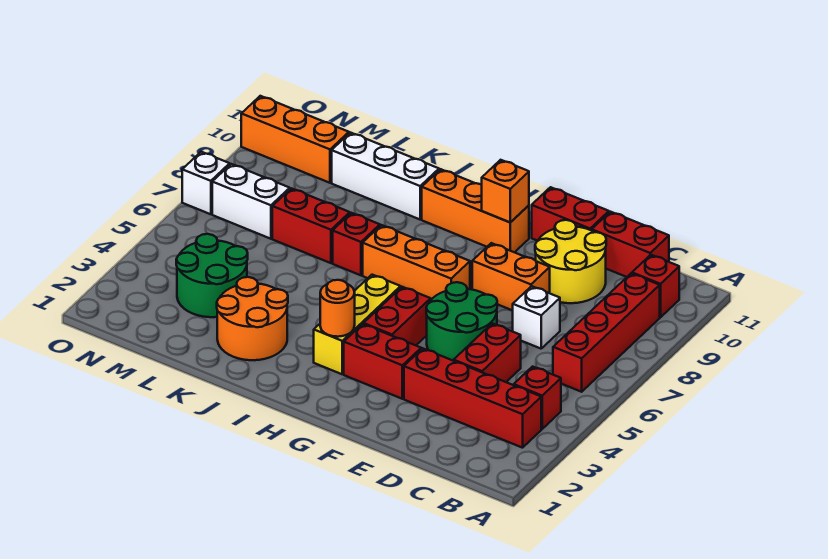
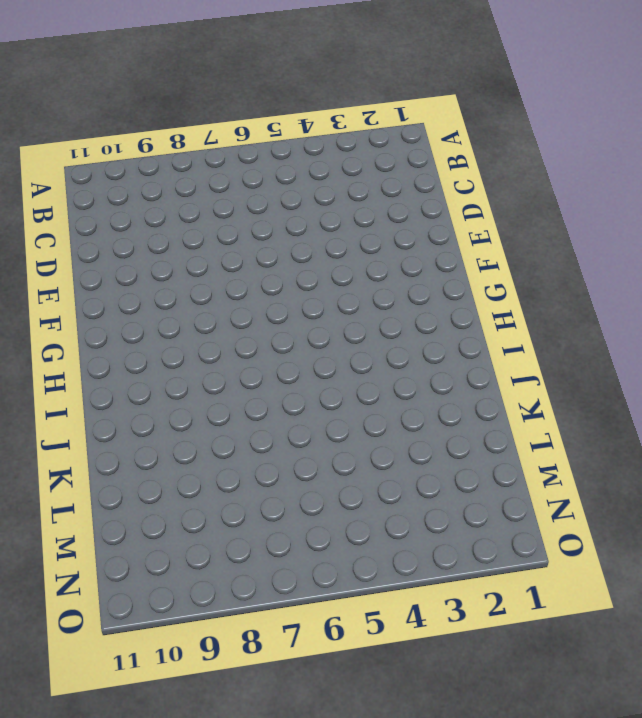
none -> red brick B3:E3 level 1
none -> red brick B4 level 1
none -> red brick B6:B9 level 1

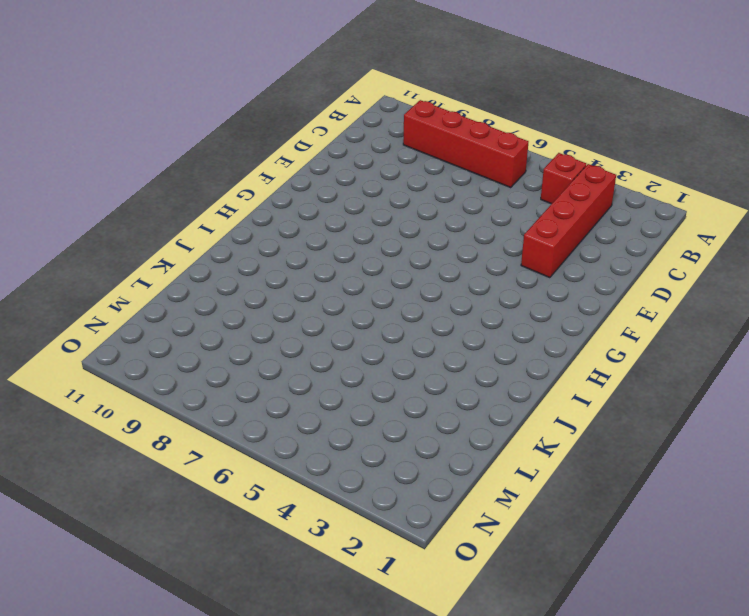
none -> red brick B10 level 1
none -> red brick C11:D11 level 1
none -> red brick D4:D5 level 1

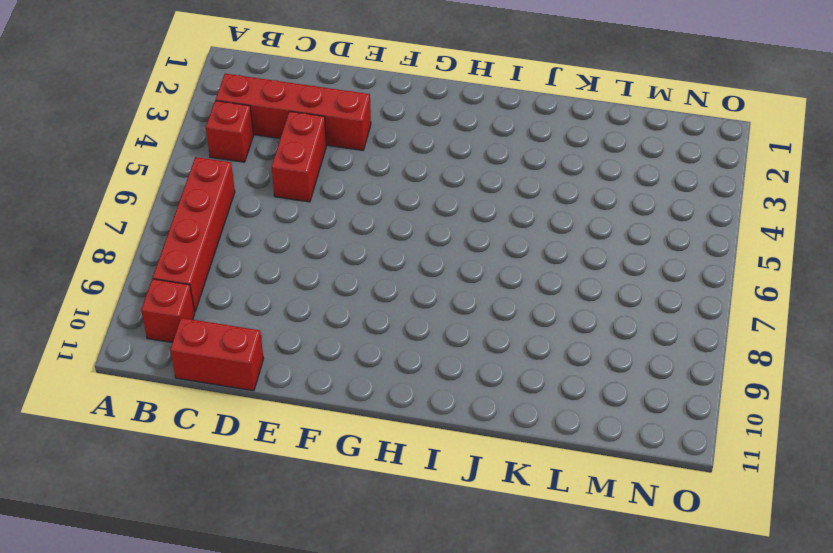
none -> white brick D7 level 1
none -> yellow round brick D9:E10 level 1
none -> green round brick E5:F6 level 1

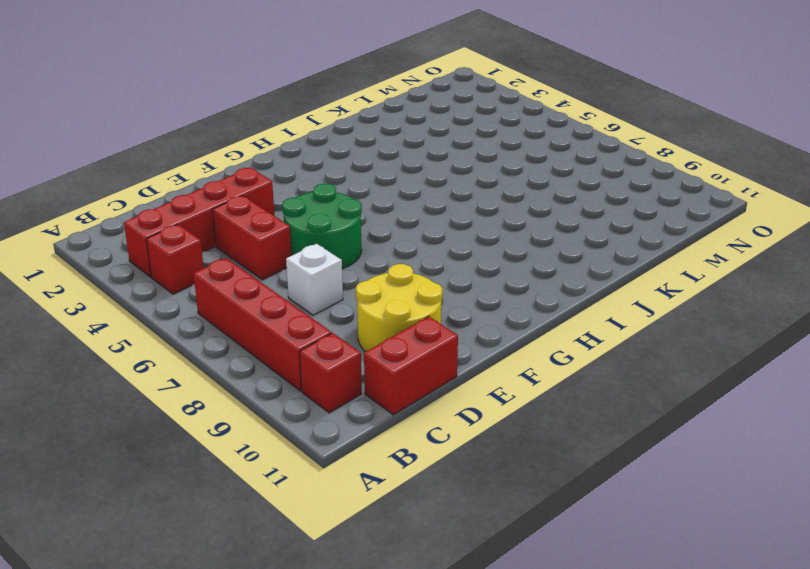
none -> orange brick E8:F8 level 1
none -> red brick E11:F11 level 1
none -> red brick F3:G3 level 1

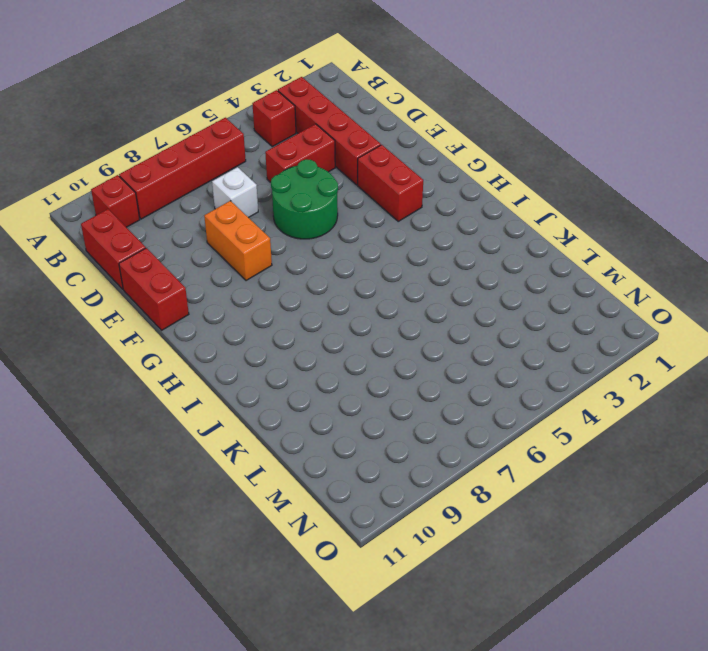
none -> yellow round brick D9:E10 level 1
none -> red brick G4:G5 level 1
none -> orange brick G7:I7 level 1

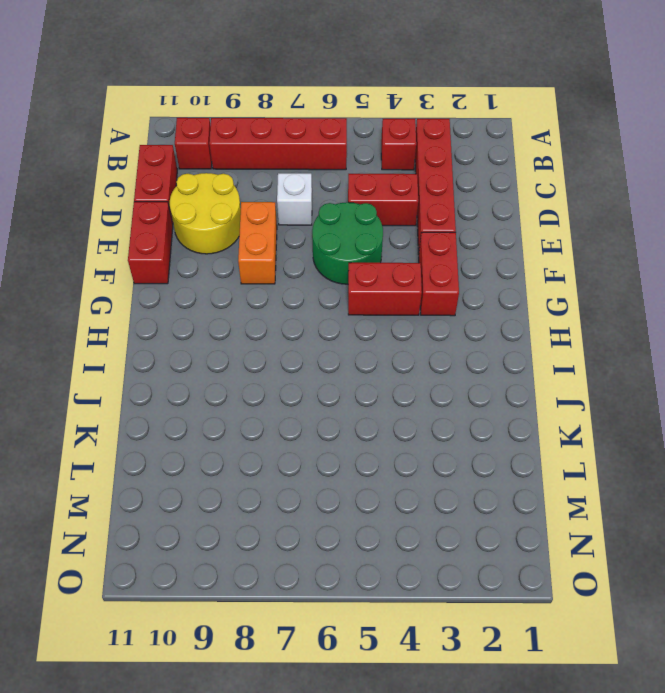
none -> orange brick G7:I7 level 1
none -> orange brick G10:I10 level 1
none -> yellow brick H3:H5 level 1

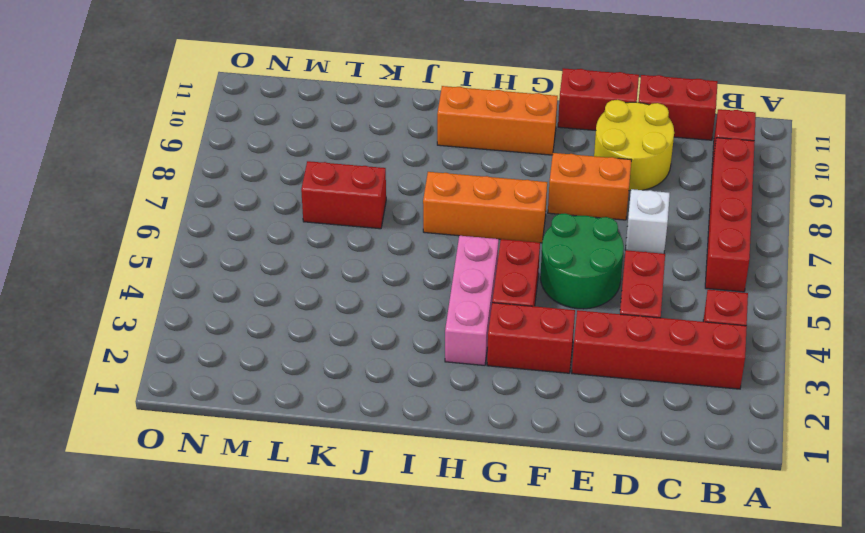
pink brick H3:H5 level 1 -> yellow brick H3:H5 level 1
none -> orange round brick J2:K3 level 1
none -> red brick J7 level 1
none -> white brick J10:L10 level 1

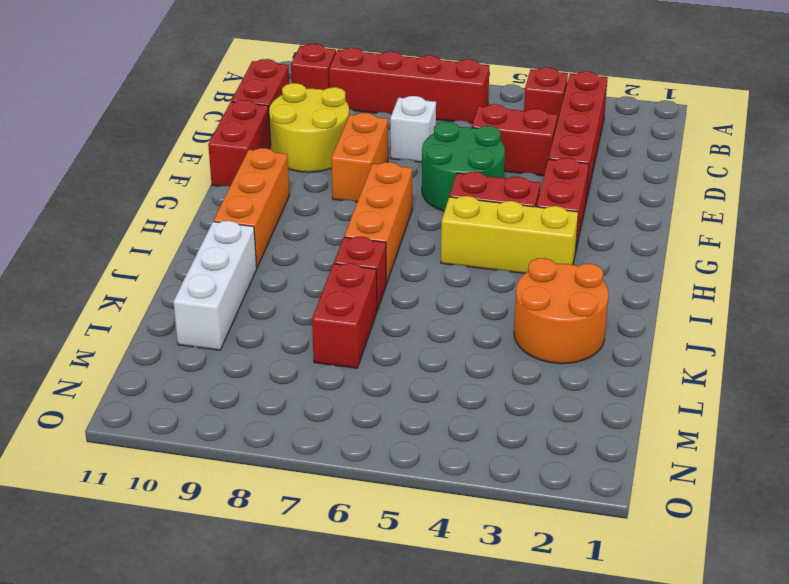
none -> green round brick L3:M4 level 1
none -> white brick M7:N7 level 1
none -> orange brick M10:O10 level 1

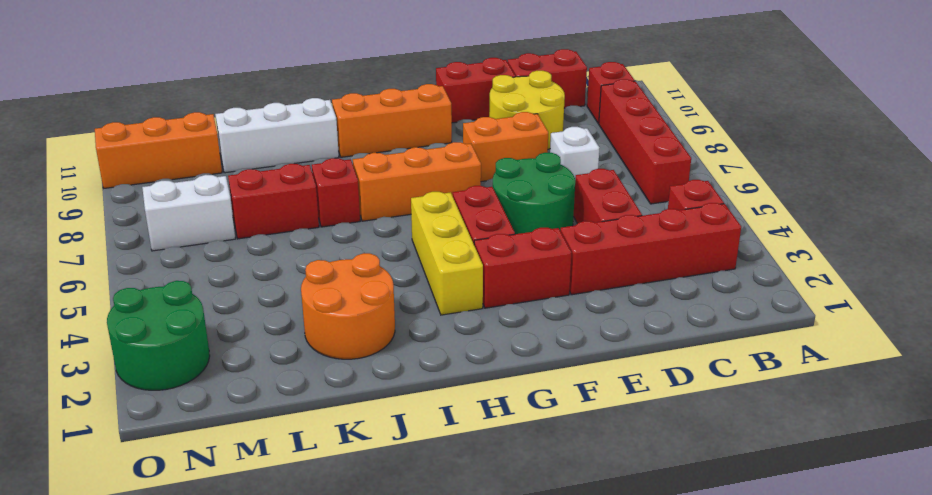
green round brick N2:O3 level 1 -> green round brick L3:M4 level 1
none -> white brick O7 level 1
none -> orange brick G10 level 2
none -> orange round brick H3 level 2

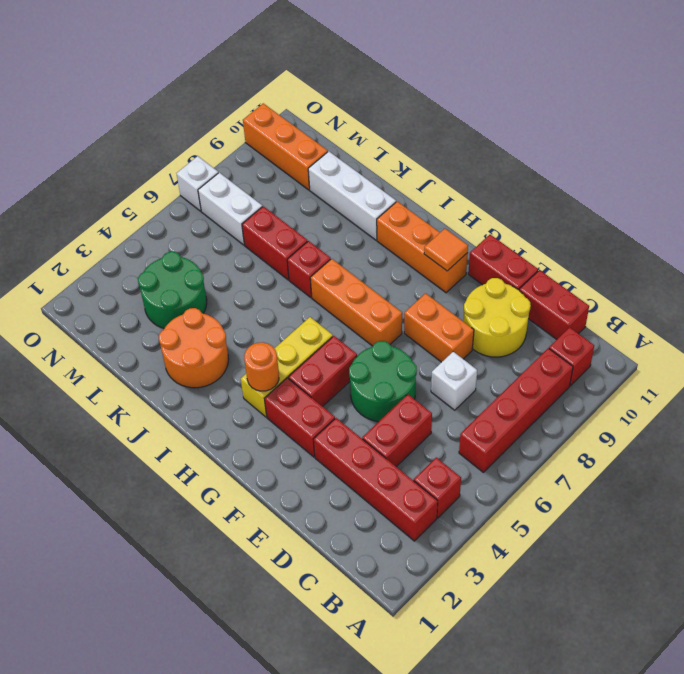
orange tile G10 level 2 -> orange brick G10 level 2

